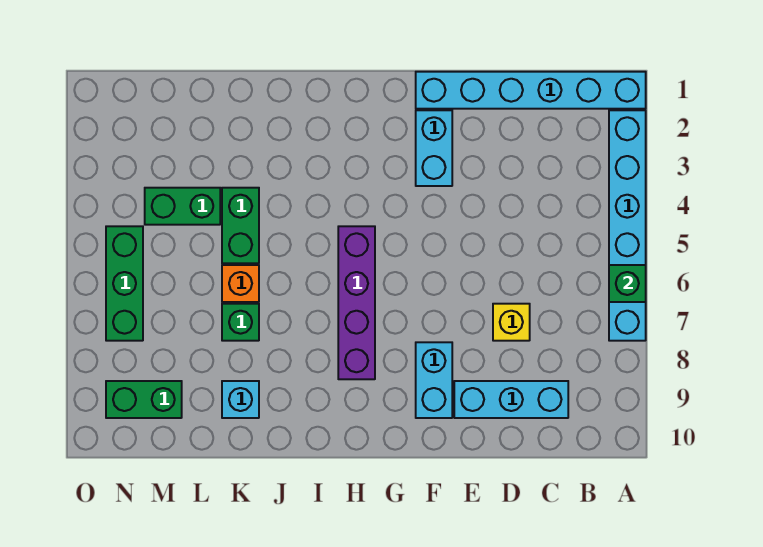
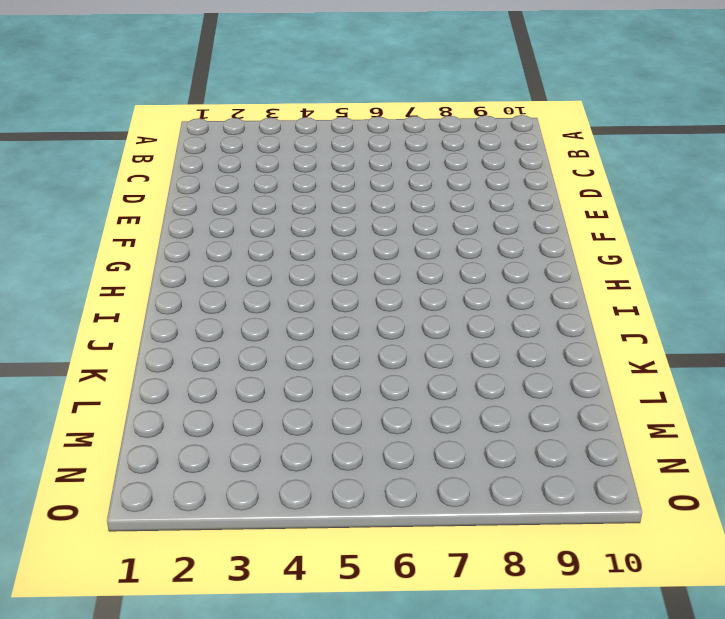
none -> cyan brick A1:F1 level 1
none -> cyan brick A2:A7 level 1
none -> cyan brick C9:E9 level 1

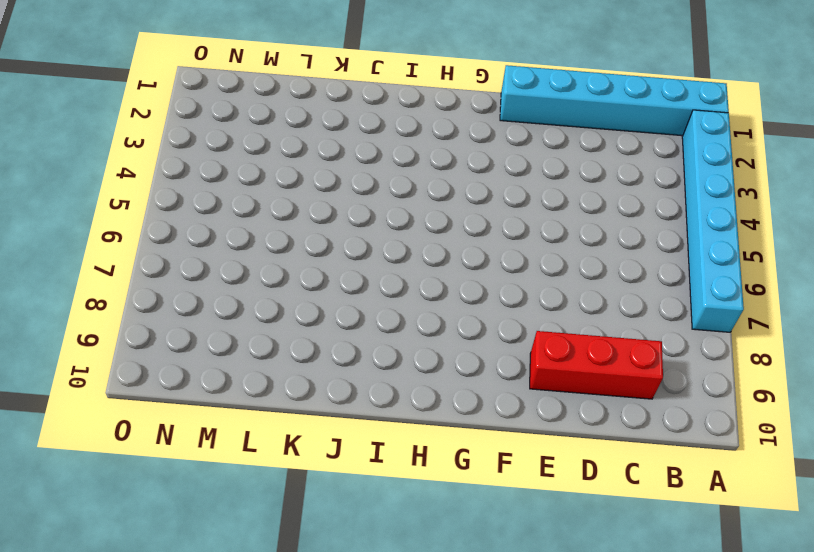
red brick C9:E9 level 1 -> cyan brick C9:E9 level 1
none -> yellow brick D7 level 1
none -> cyan brick F2:F3 level 1
none -> cyan brick F8:F9 level 1

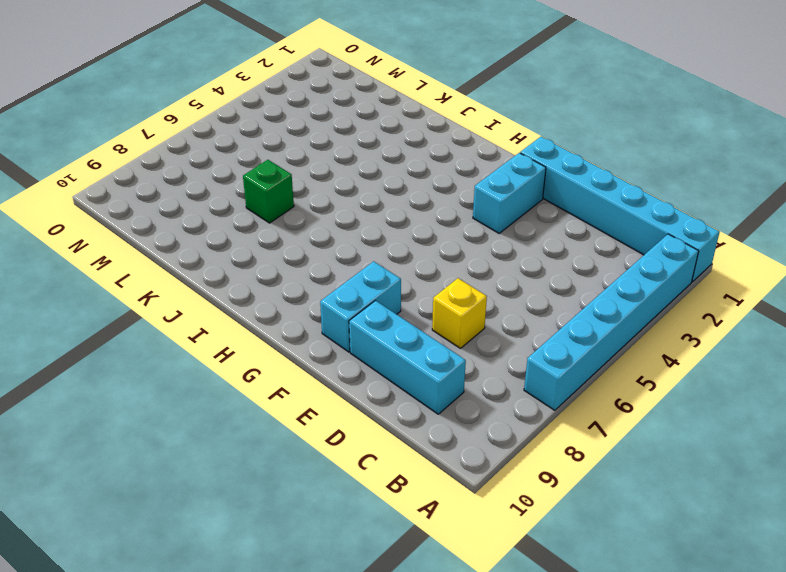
none -> purple brick H5:H8 level 1
none -> green brick K4:K5 level 1
none -> orange brick K6 level 1

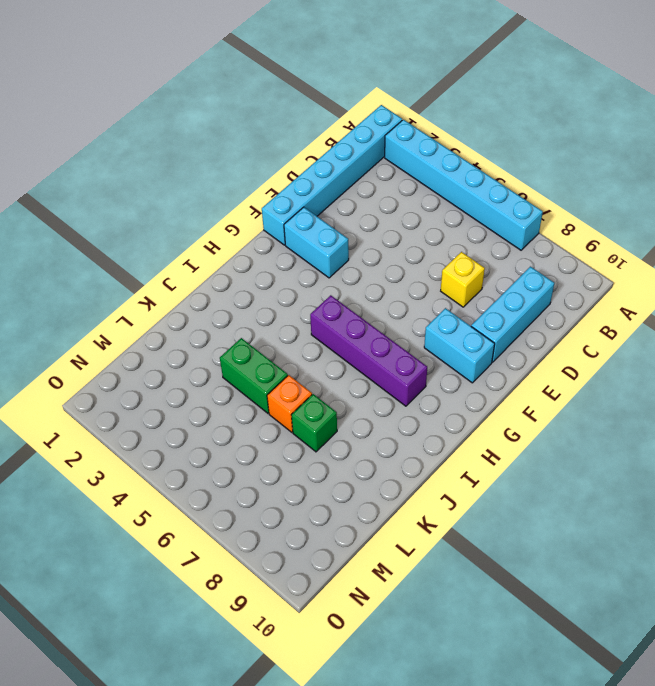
none -> cyan brick K9 level 1
none -> green brick L4:M4 level 1
none -> green brick M9:N9 level 1

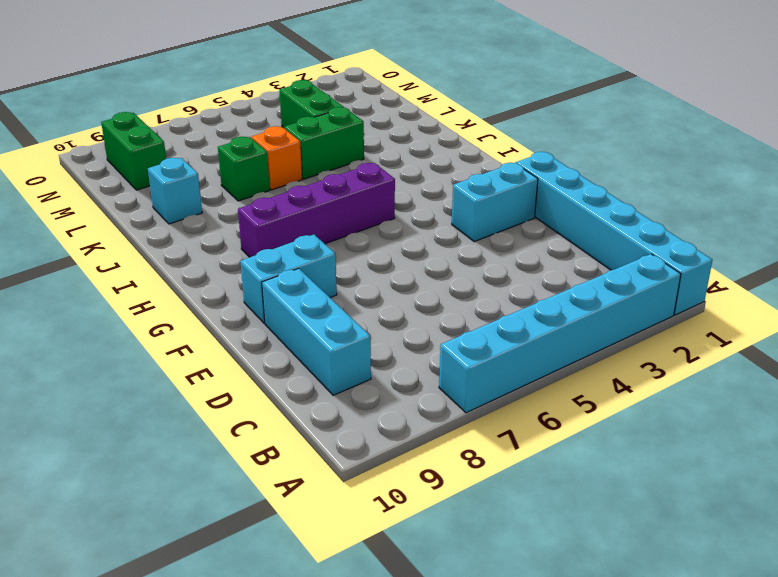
none -> yellow brick D7 level 1
none -> green brick N5:N7 level 1
none -> green brick A6 level 2

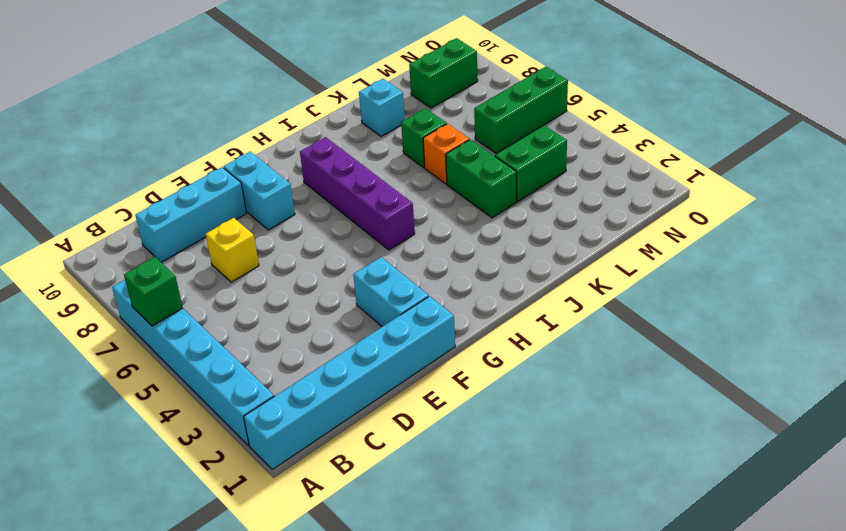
green brick M6:O6 level 1 -> green brick N5:N7 level 1

